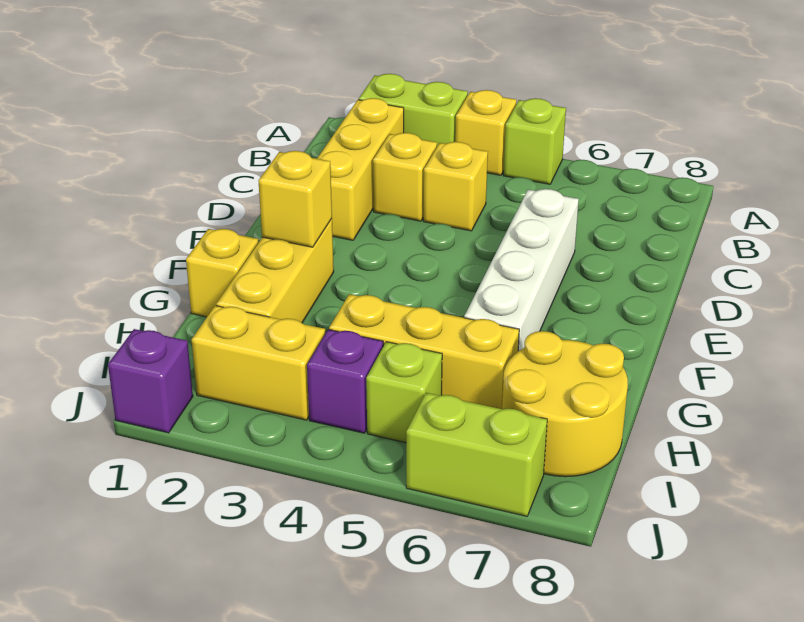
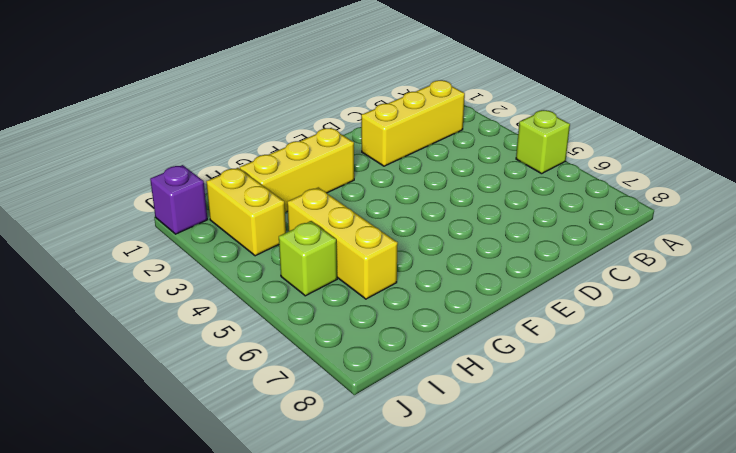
none -> lime brick A2:A3 level 1
none -> yellow brick A4 level 1
none -> yellow brick C3 level 1

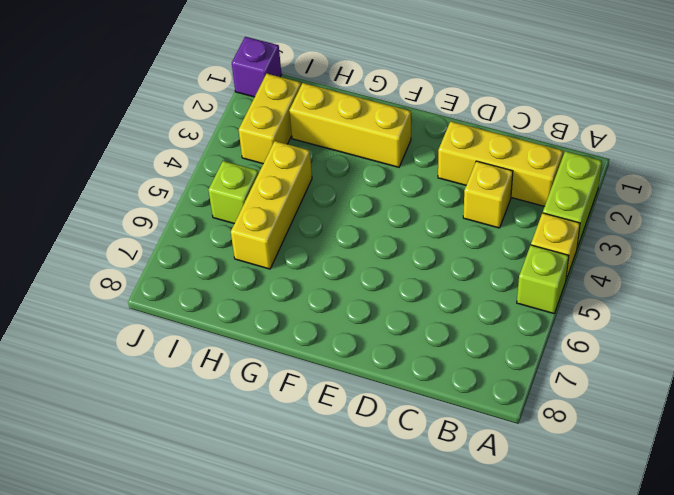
none -> yellow brick C4 level 1
none -> white brick D6:G6 level 1
none -> yellow brick G1 level 1

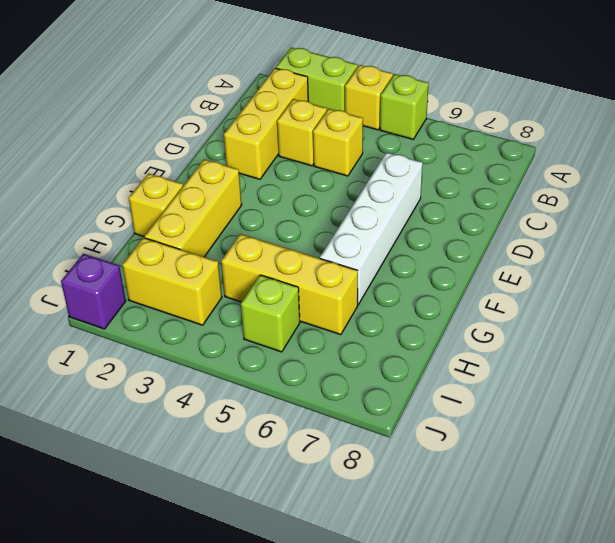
none -> yellow round brick H7:I8 level 1
none -> purple brick I4 level 1
none -> lime brick J6:J7 level 1

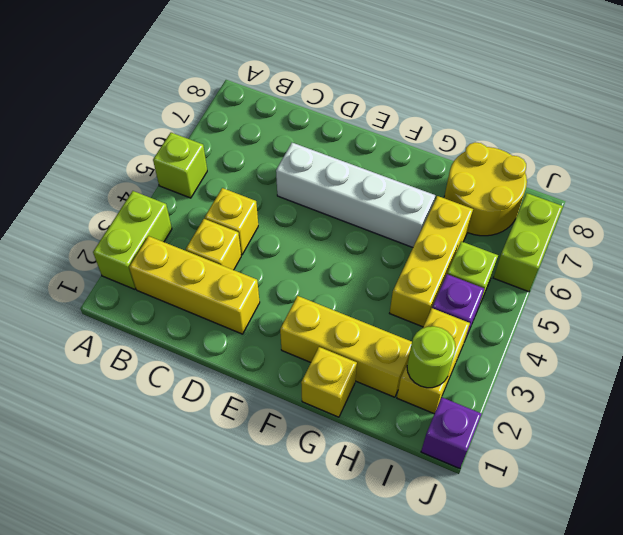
lime round brick I2 level 2 -> none
none -> yellow brick A4 level 1
none -> yellow brick F2 level 2

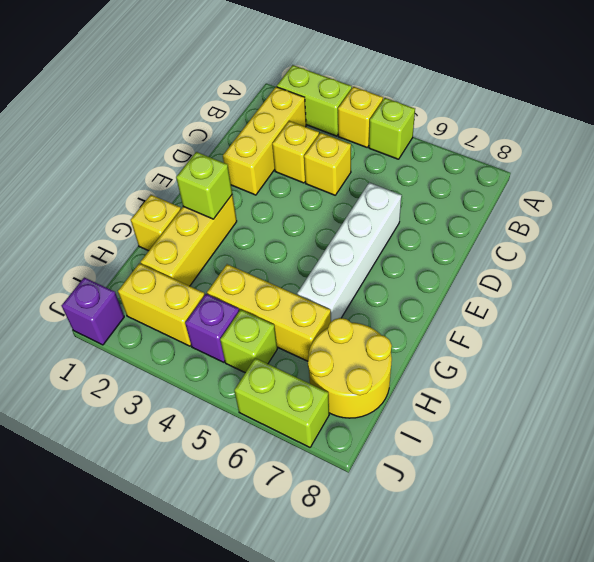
lime brick F2 level 2 -> yellow brick F2 level 2

